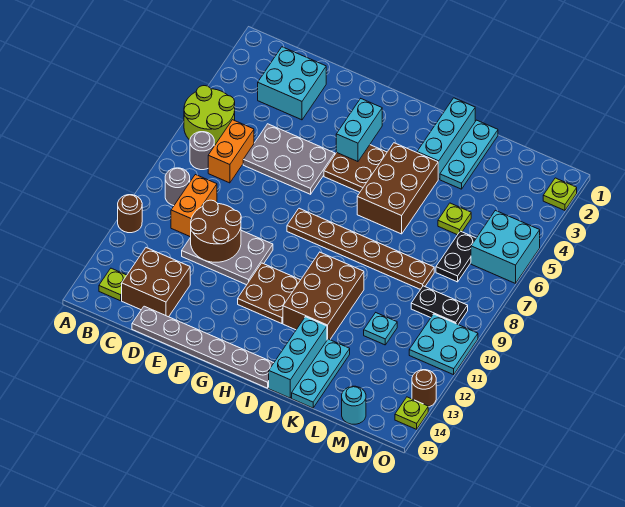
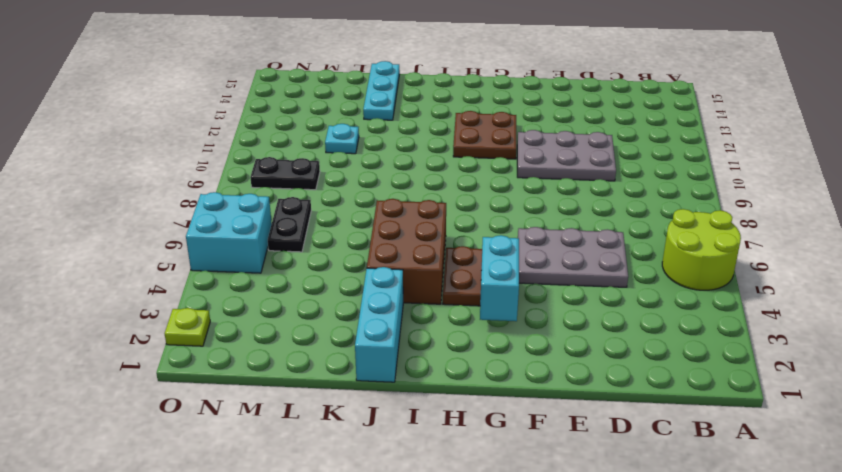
none -> brown round brick A11 level 1
none -> grey round brick B7 level 1
none -> grey round brick B9 level 1
none -> lime plate B14 level 1

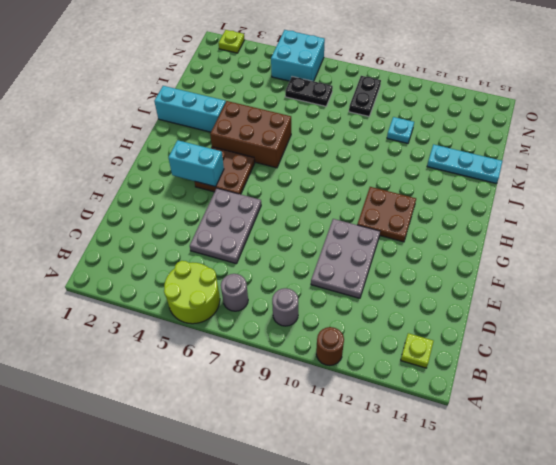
none -> cyan brick C2:D3 level 1
none -> orange brick C6:C7 level 1
none -> orange brick C9:C10 level 1
none -> brown brick C13:D14 level 1

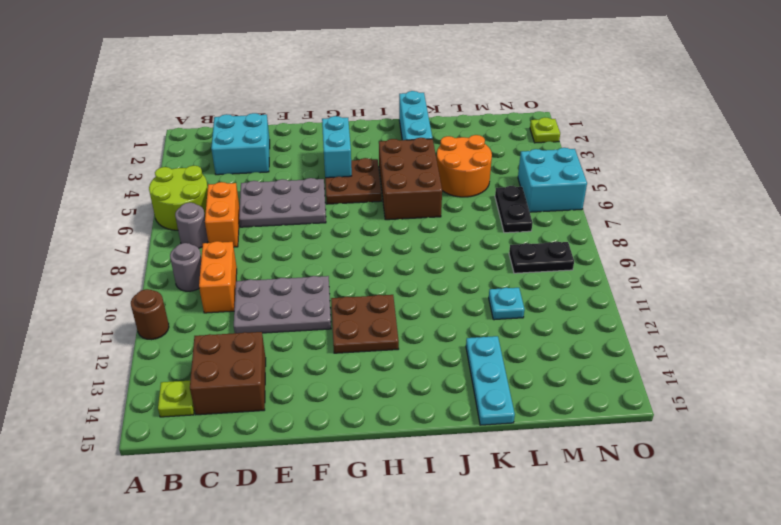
orange round brick K4:L5 level 1 -> lime plate L5 level 1
none -> grey plate D15:I15 level 1
none -> brown plate G8:L8 level 1
none -> brown brick I10:J12 level 1
none -> cyan brick J13:J15 level 1

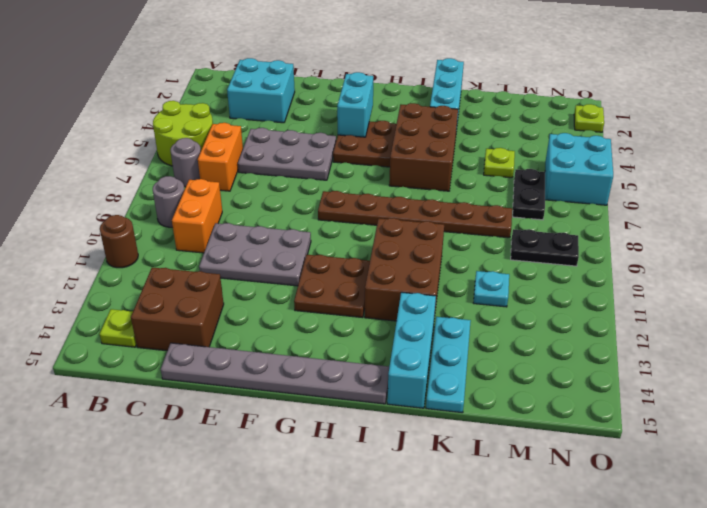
none -> cyan plate K1:K3 level 1
none -> cyan round brick M15 level 1
none -> cyan plate N10:O11 level 1
none -> brown round brick O13 level 1

